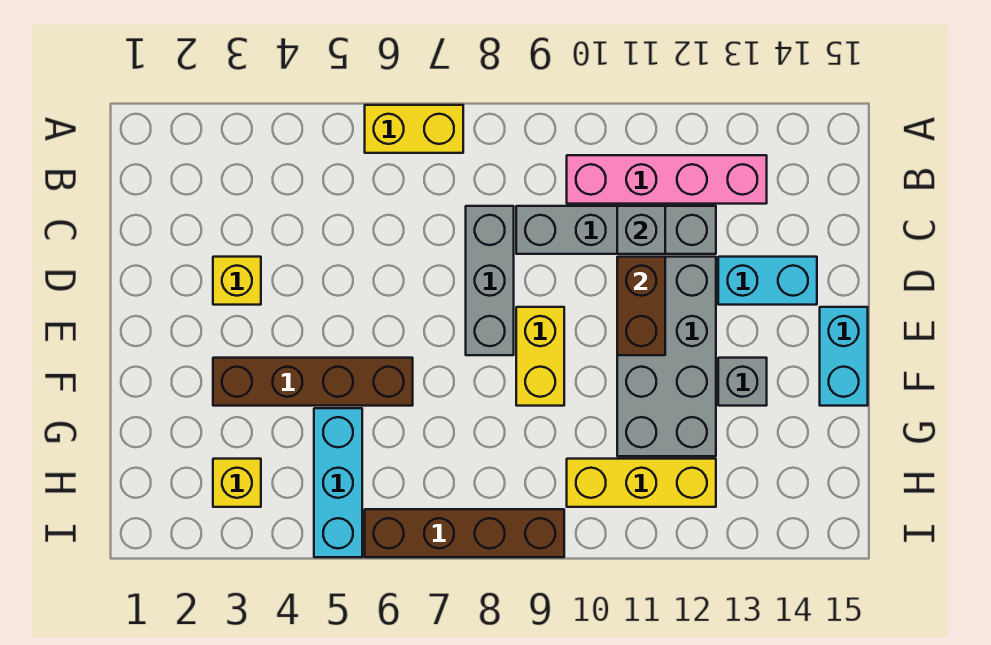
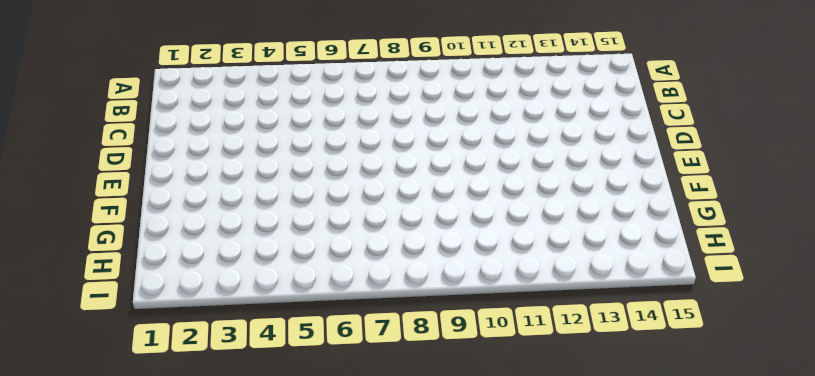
none -> yellow brick A6:A7 level 1
none -> pink brick B10:B13 level 1
none -> grey brick C8:E8 level 1

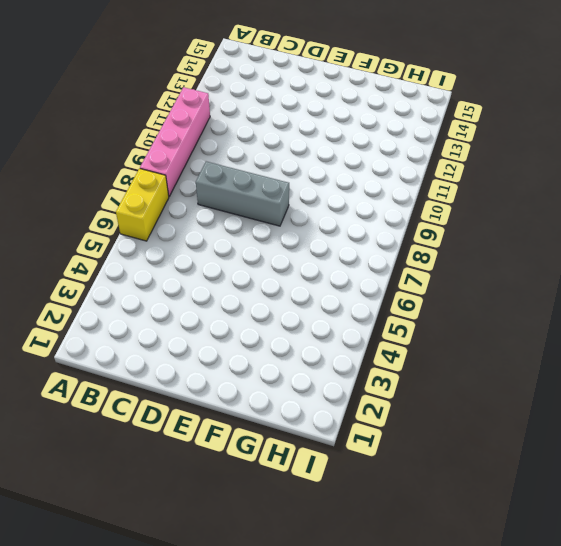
pink brick A8:A11 level 1 -> pink brick B10:B13 level 1
none -> grey brick C9:C12 level 1
none -> yellow brick D3 level 1
none -> grey brick D11:G12 level 1

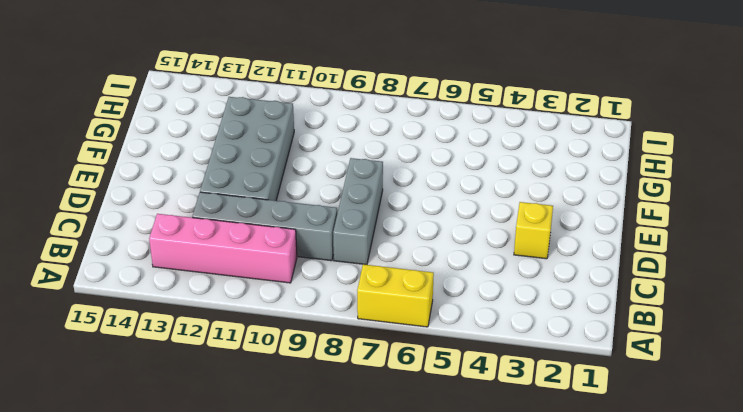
none -> cyan brick D13:D14 level 1
none -> yellow brick E9:F9 level 1
none -> cyan brick E15:F15 level 1

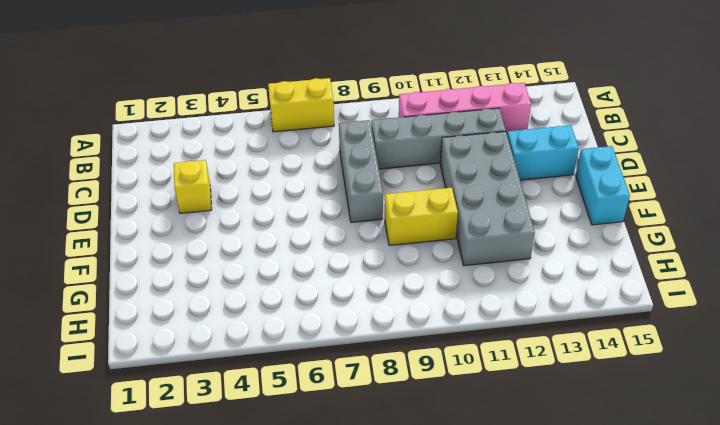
yellow brick F9:F10 level 1 -> yellow brick E9:F9 level 1
none -> brown brick F3:F6 level 1
none -> grey brick F13 level 1
none -> cyan brick G5:I5 level 1

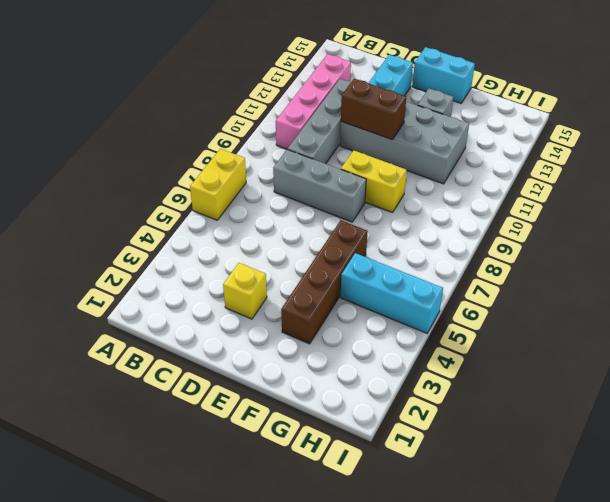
none -> yellow brick H3 level 1
none -> yellow brick H10:H12 level 1
none -> brown brick I6:I9 level 1

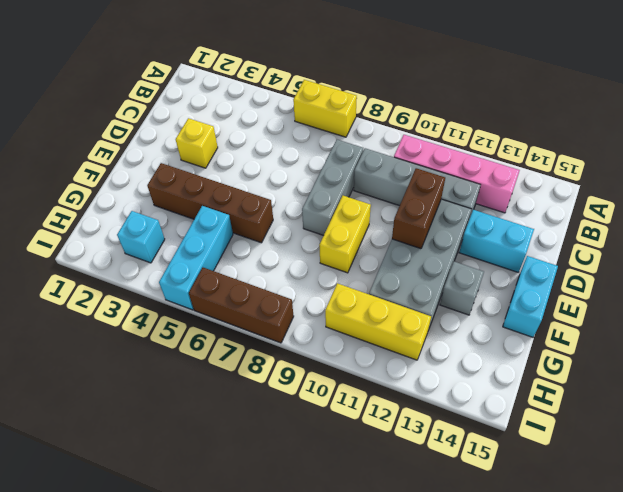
cyan brick H3 level 1 -> yellow brick H3 level 1
brown brick I6:I8 level 1 -> brown brick I6:I9 level 1
none -> grey brick C11 level 2

